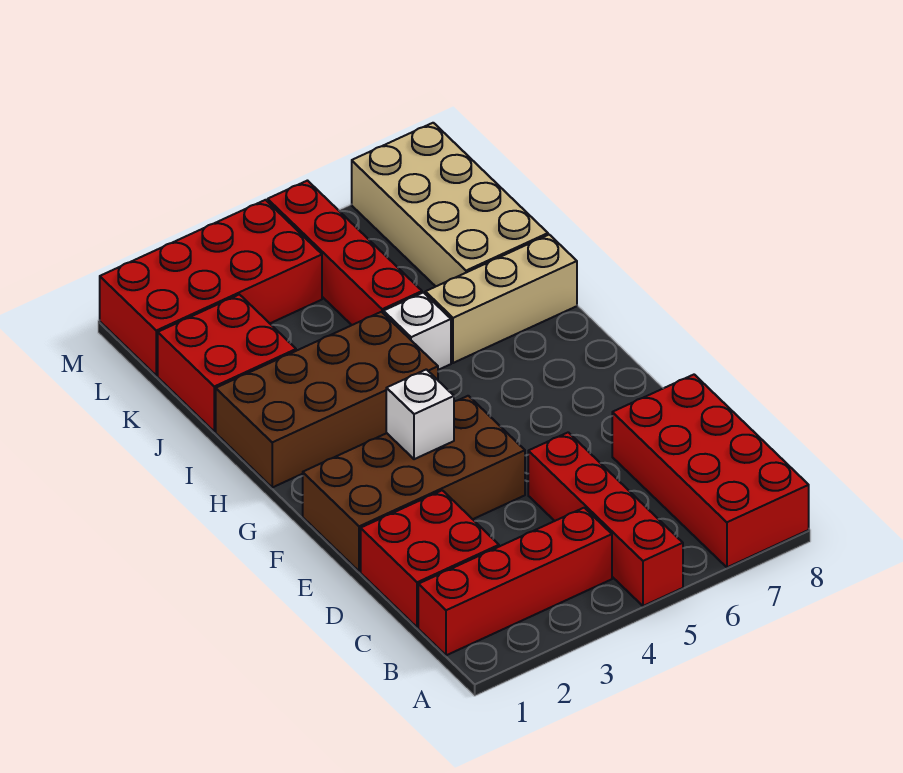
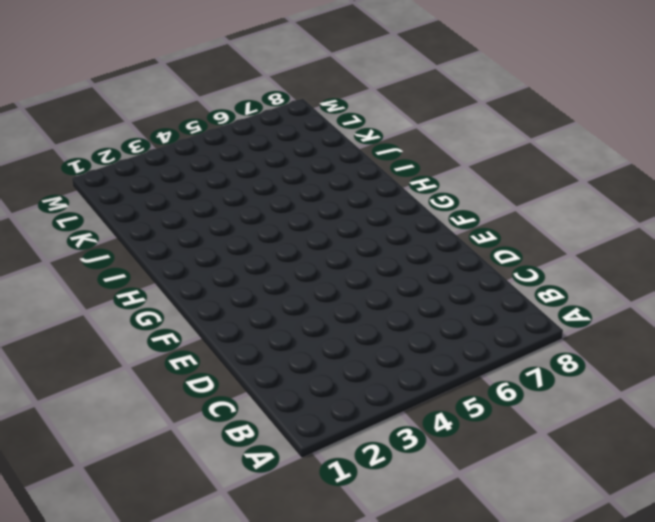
none -> red brick A5:D5 level 1
none -> red brick A7:D8 level 1
none -> red brick B1:B4 level 1

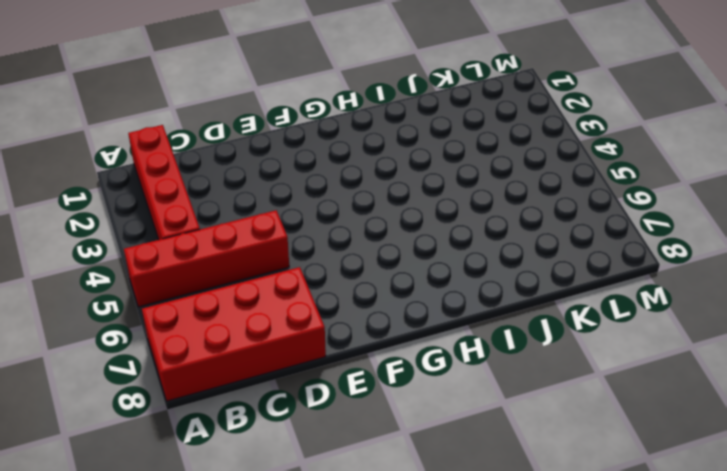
none -> red brick C1:D2 level 1
none -> brown brick E1:F4 level 1
none -> brown brick H1:I4 level 1

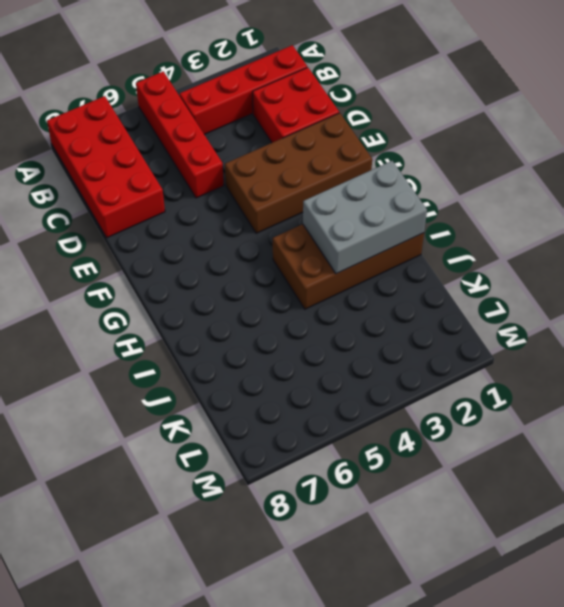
grey brick H1:I3 level 2 -> none
none -> white brick I5 level 1
none -> tan brick I6:I8 level 1
none -> red brick J1:K2 level 1

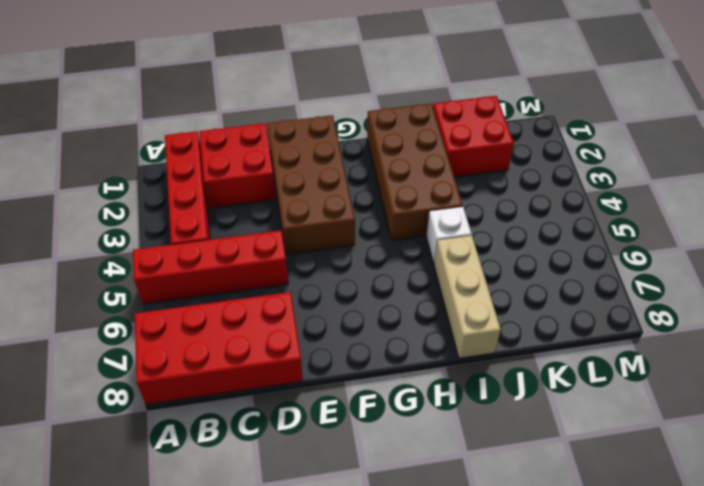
none -> red brick J5:M5 level 1
none -> tan brick J7:M8 level 1
none -> red brick L1:M4 level 1

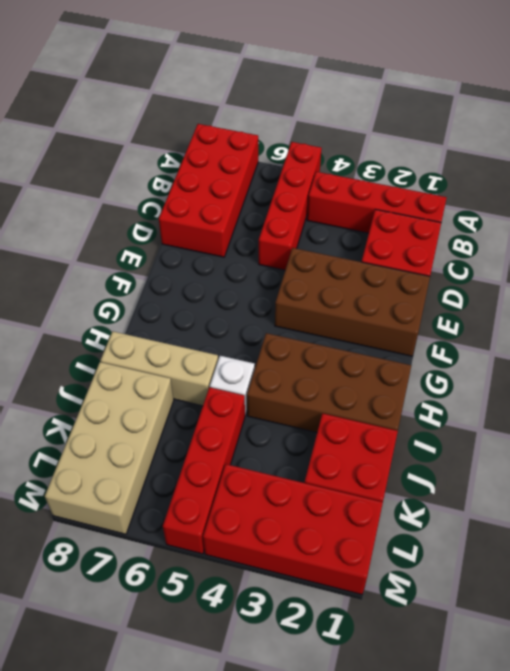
none -> white brick F3 level 2

